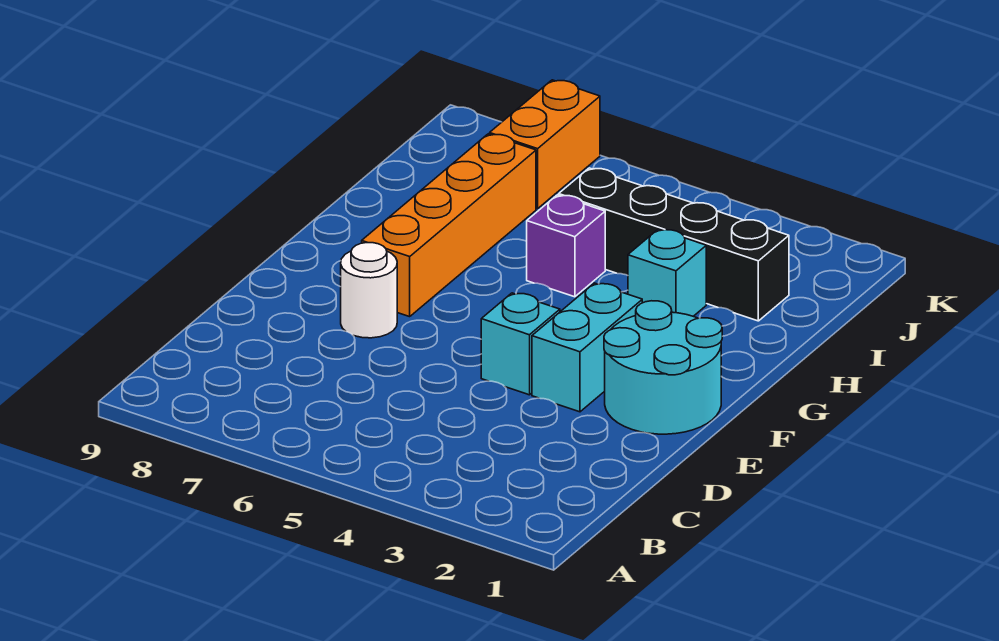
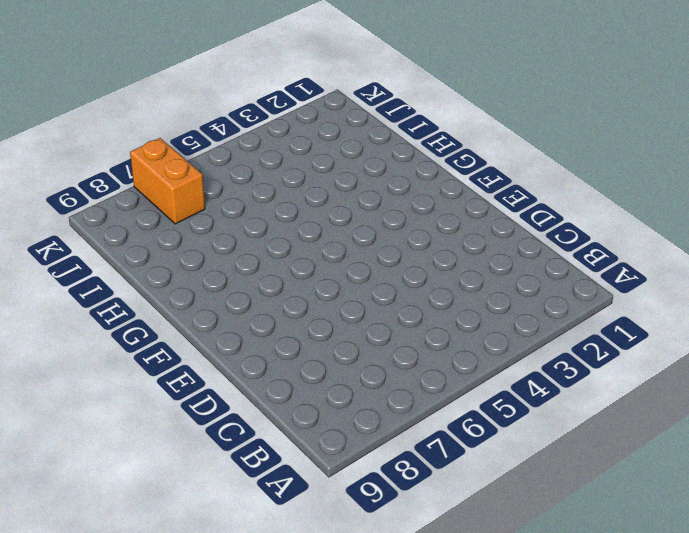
none -> cyan round brick E1:F2 level 1
none -> cyan brick E3:F3 level 1

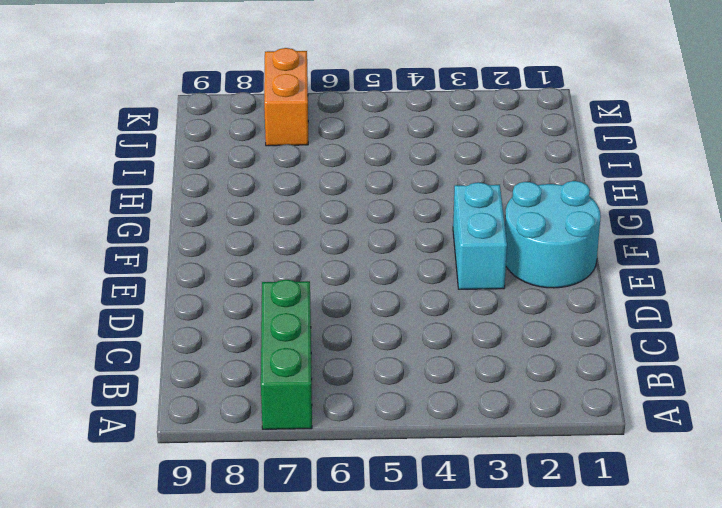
green brick A7:C7 level 1 -> none
none -> cyan brick E4 level 1
none -> white round brick E7 level 1

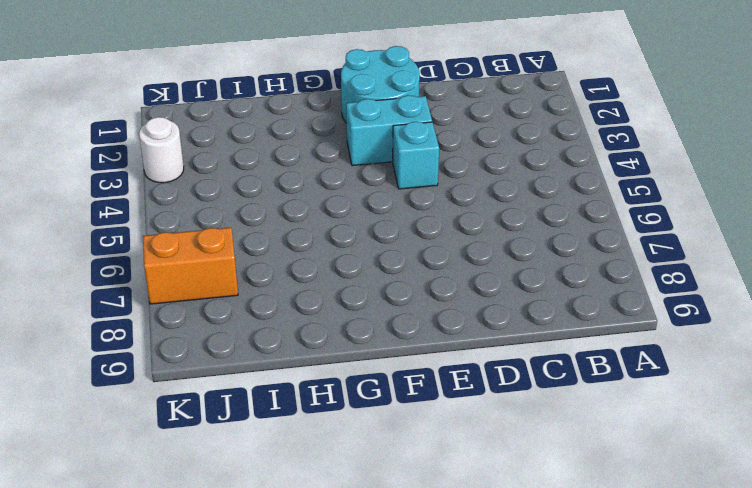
white round brick K3 level 1 -> white round brick E7 level 1
none -> orange brick F7:I7 level 1
none -> cyan brick H3 level 1

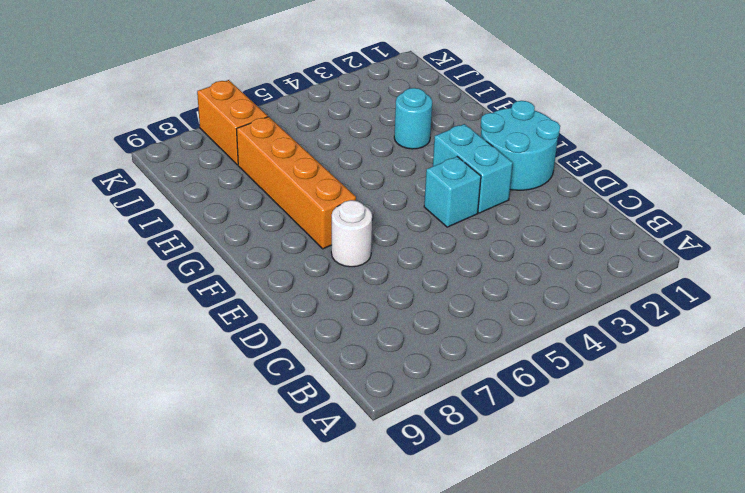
cyan round brick H3 level 1 -> cyan brick H3 level 1
none -> purple brick H5 level 1
none -> black brick I2:I5 level 1

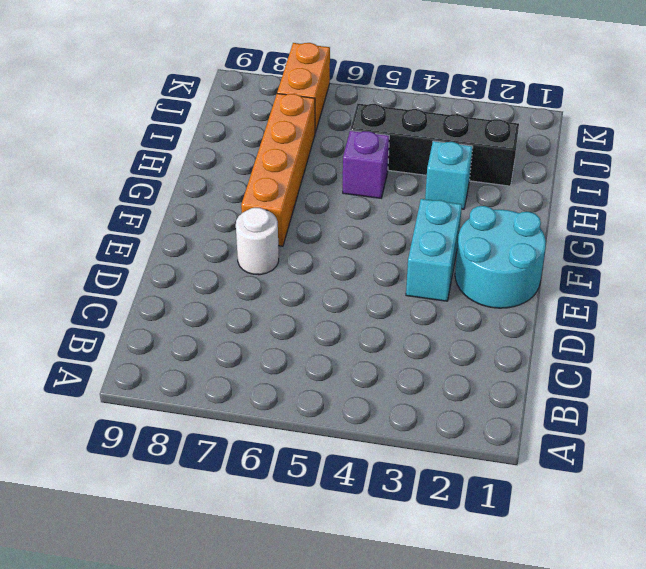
none -> cyan brick E4 level 1

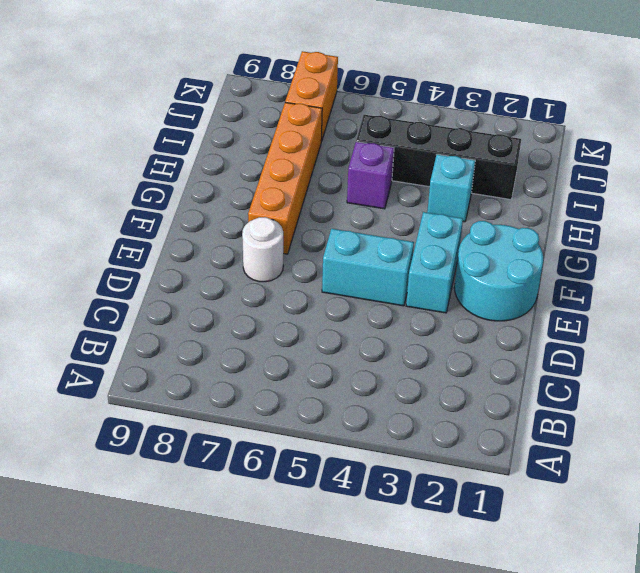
cyan brick E4:E5 level 1 -> cyan brick E4 level 1

